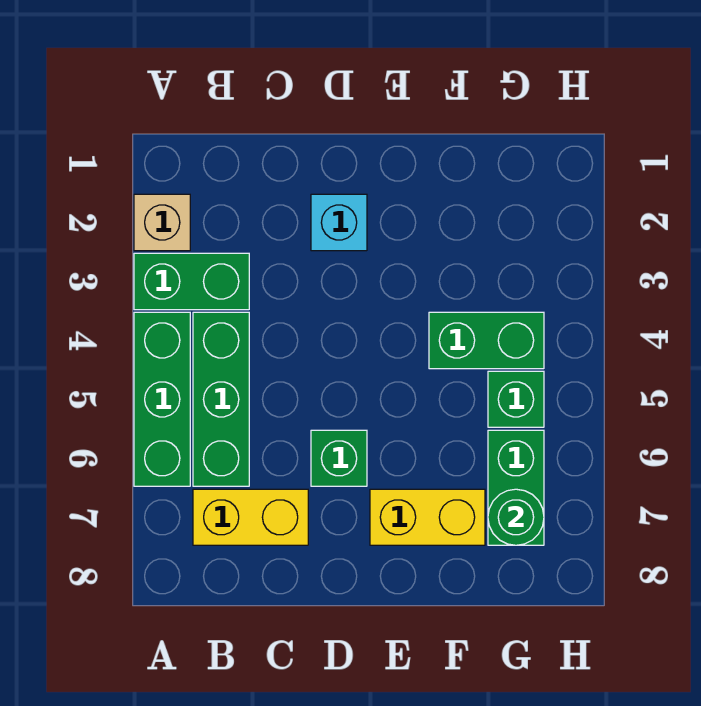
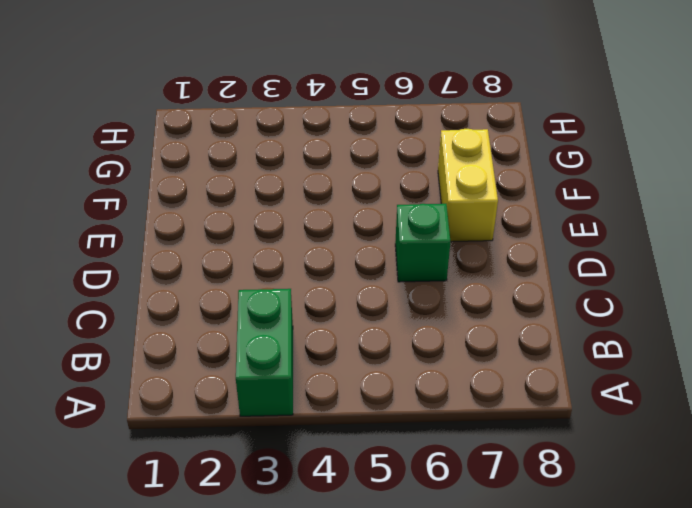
none -> tan brick A2 level 1
none -> green brick A4:A6 level 1
none -> green brick B4:B6 level 1

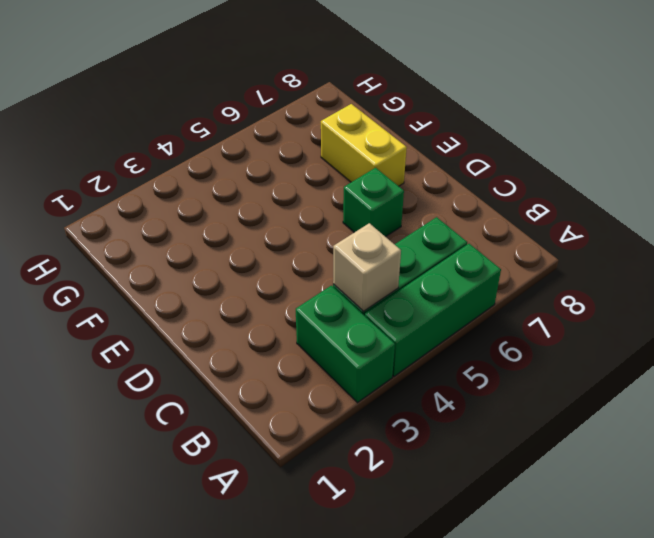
tan brick B4 level 2 -> tan brick A2 level 1
none -> yellow brick B7:C7 level 1
none -> cyan brick D2 level 1
none -> green brick F4:G4 level 1

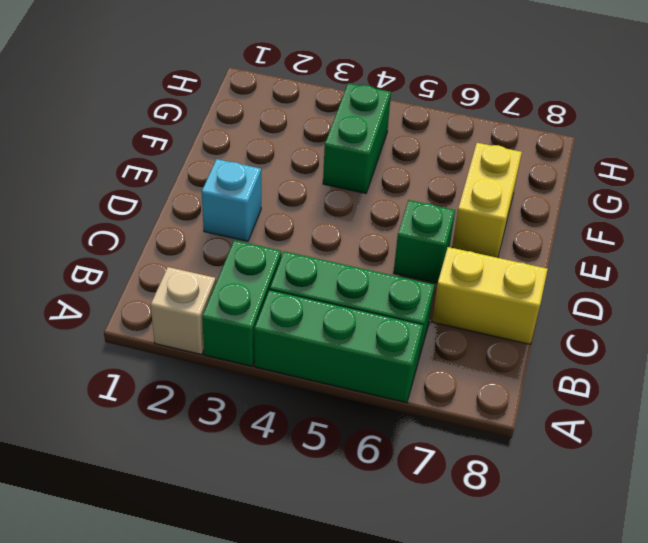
yellow brick C7:C8 level 1 -> yellow brick B7:C7 level 1
none -> green brick G5 level 1
none -> green brick G6:G7 level 1
none -> green round brick G7 level 2

